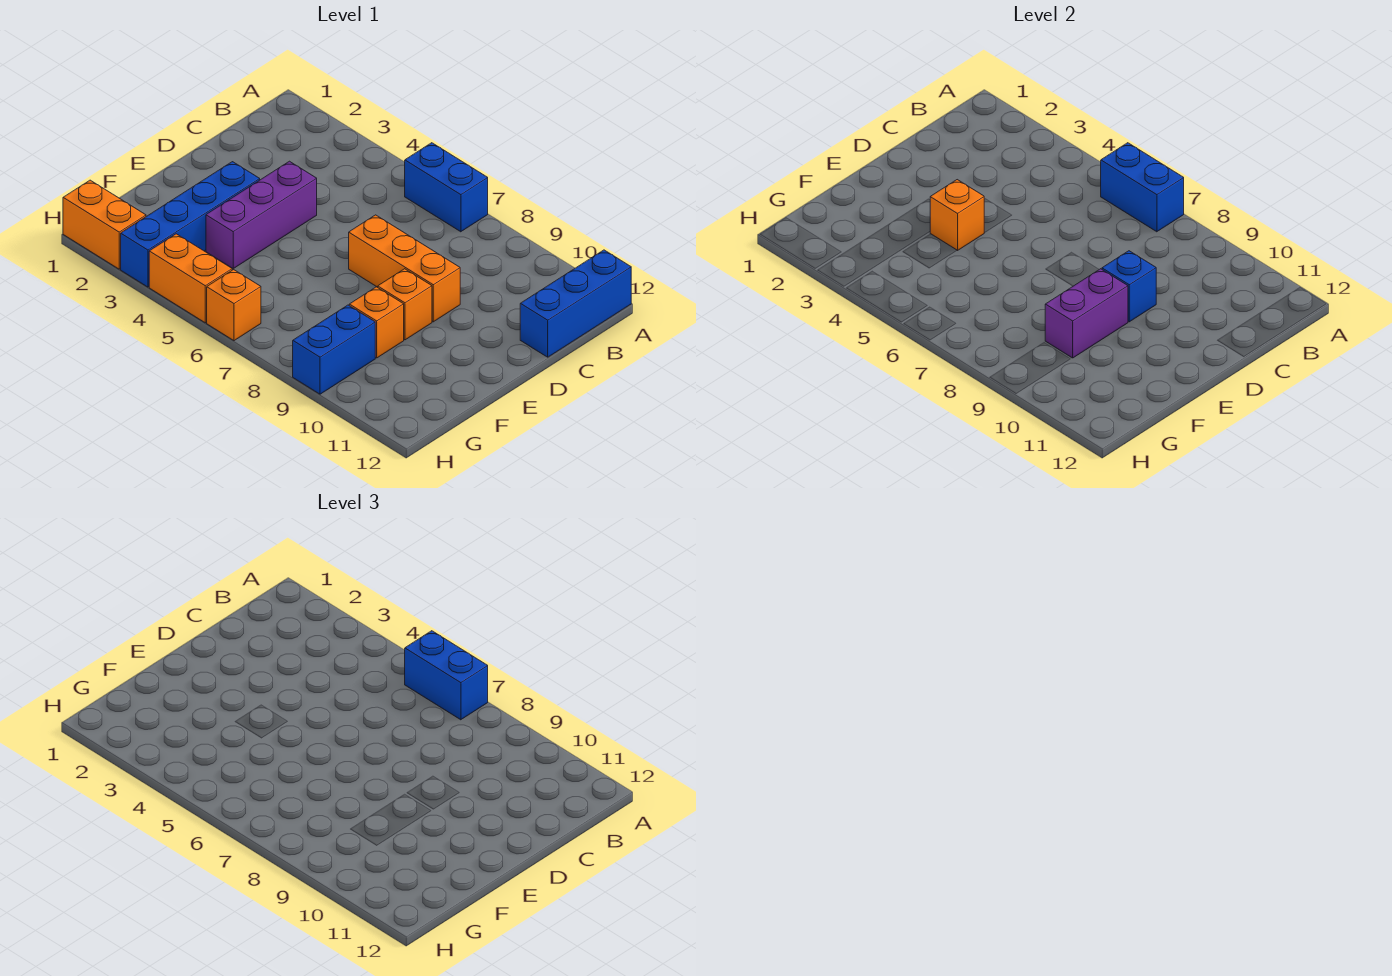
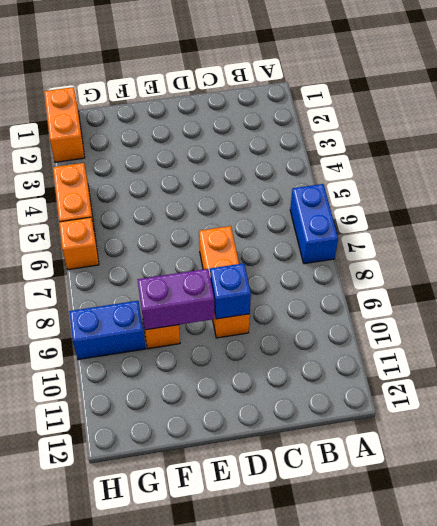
none -> blue brick A12:C12 level 1
none -> purple brick D4:F4 level 1
none -> blue brick E3:H3 level 1

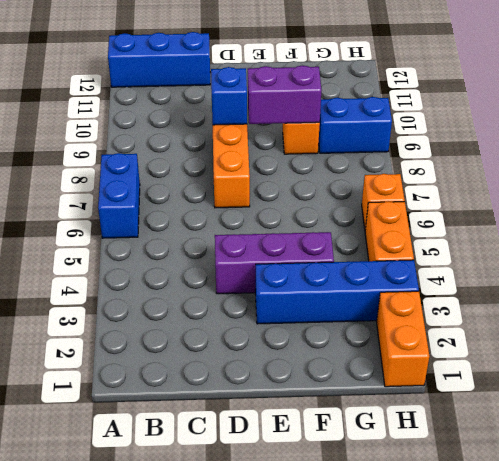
none -> orange brick E9 level 1
none -> blue brick A6:A7 level 2
none -> orange brick E4 level 2

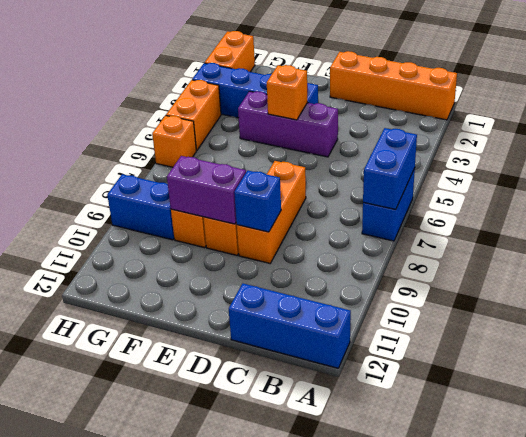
orange brick A1:D1 level 1 -> none
none -> blue brick A6:A7 level 3

